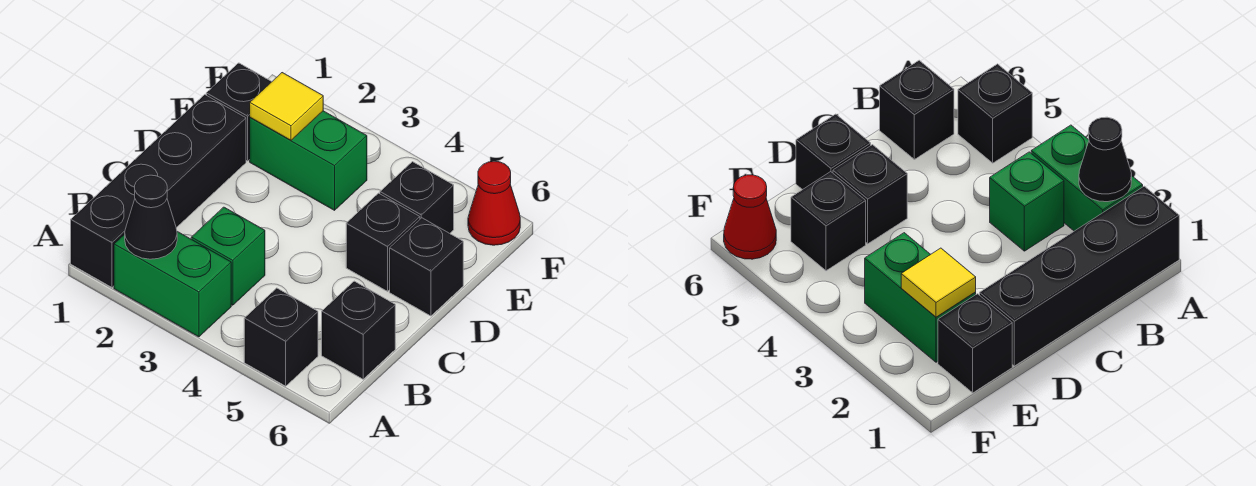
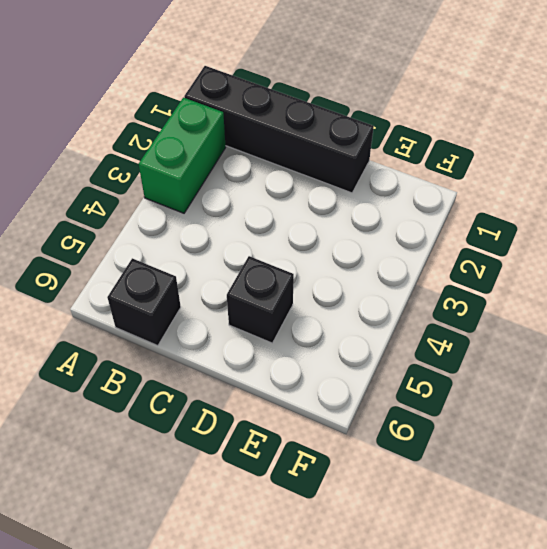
none -> black brick A5 level 1
none -> green brick B3 level 1
none -> black brick D6 level 1

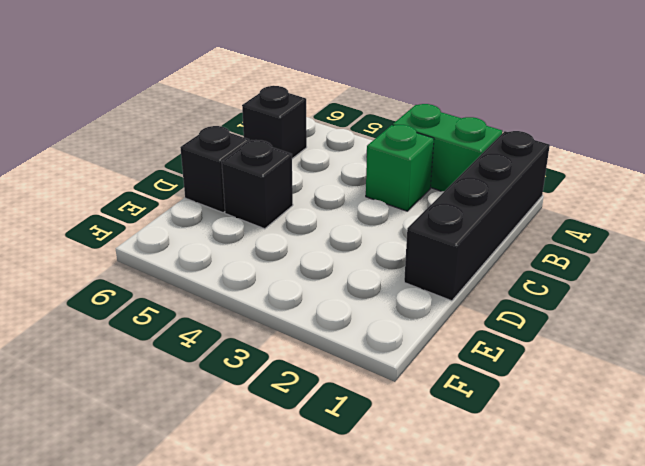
none -> black brick A5 level 1
none -> black brick E1 level 1
none -> green brick E2:E3 level 1

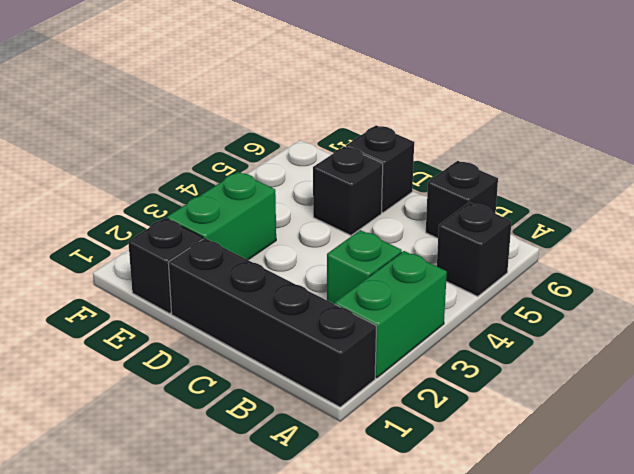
none -> black brick E5 level 1
none -> red cone F6 level 1
none -> black cone A2 level 2

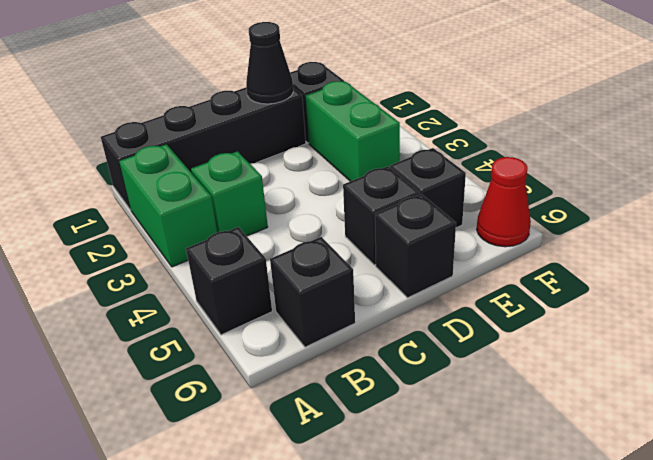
black cone D1 level 2 -> black cone A2 level 2
none -> yellow tile E2 level 2

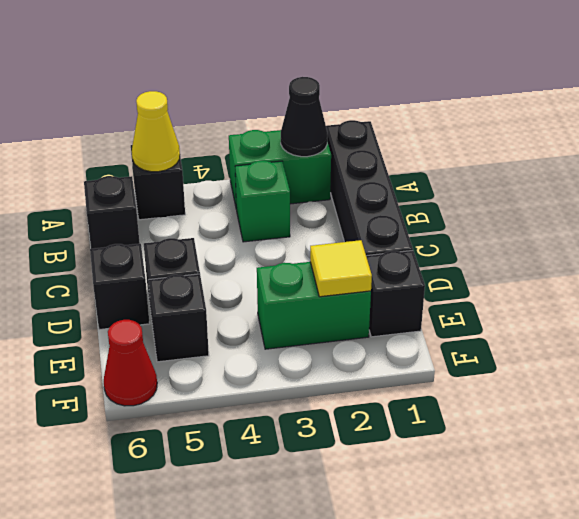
yellow cone A5 level 2 -> none

